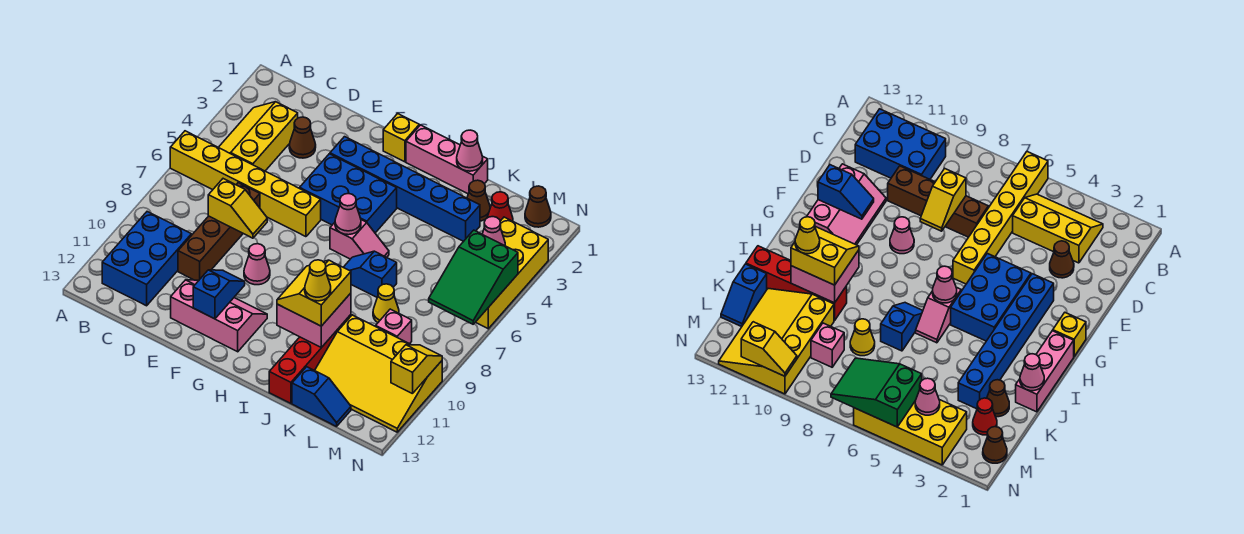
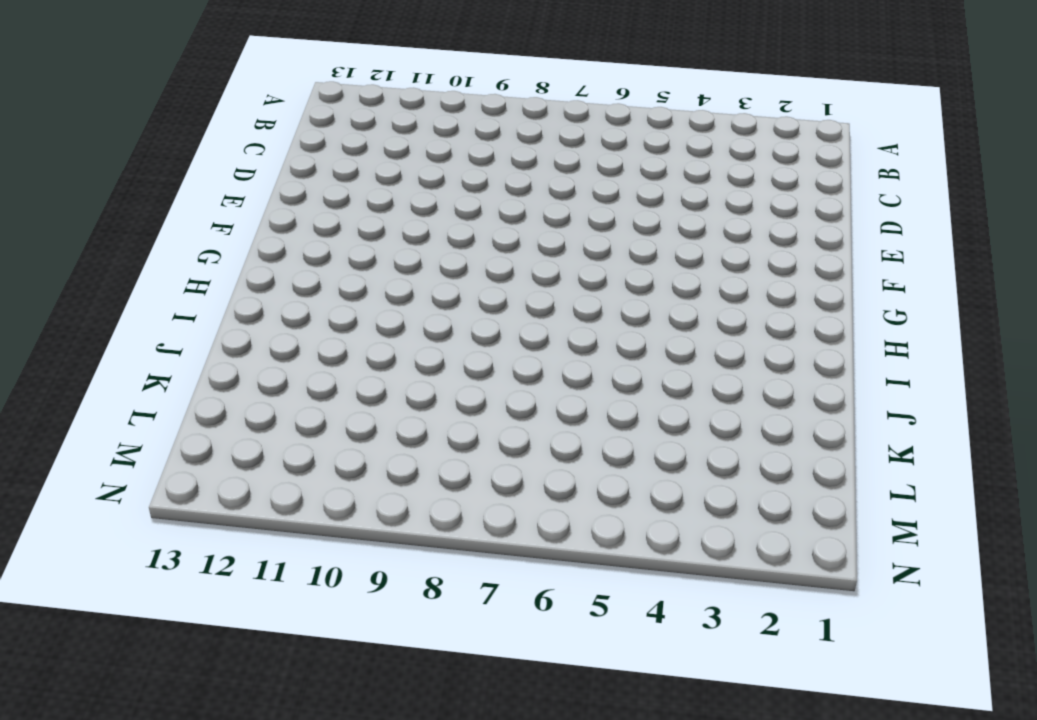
none -> yellow brick A6:F6 level 1
none -> yellow slope B3:C5 level 1 top C
none -> blue brick B10:C12 level 1
none -> brown cone D3 level 1

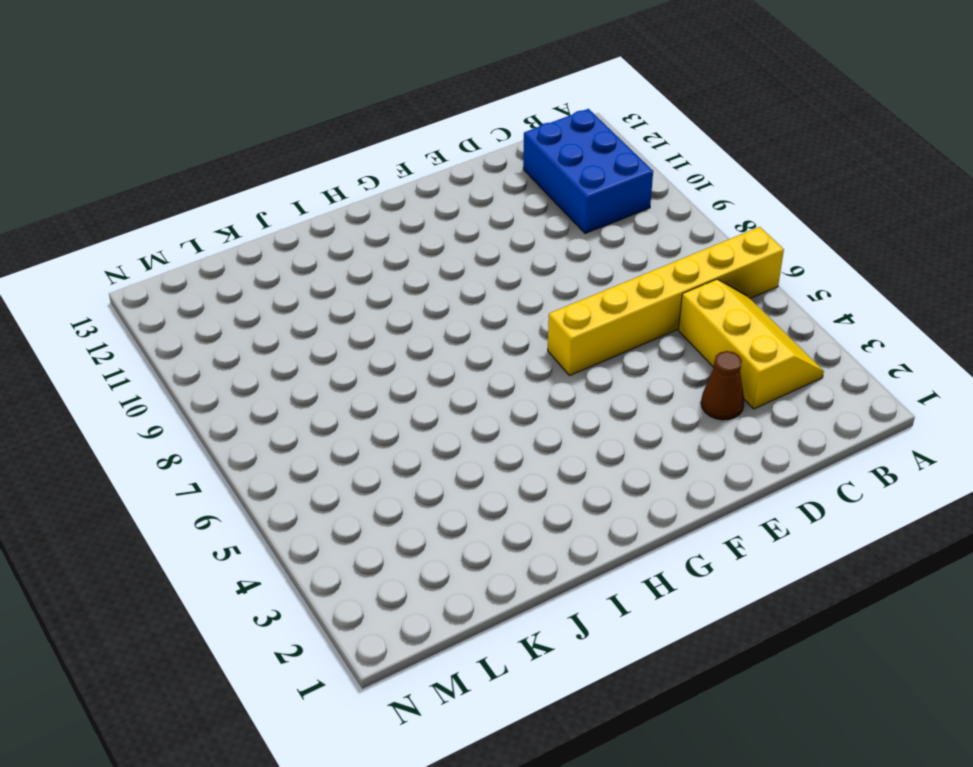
none -> brown brick D7:D10 level 1
none -> pink slope E11:G12 level 1 top 12
none -> blue brick F3:K3 level 1
none -> blue brick F4:H5 level 1

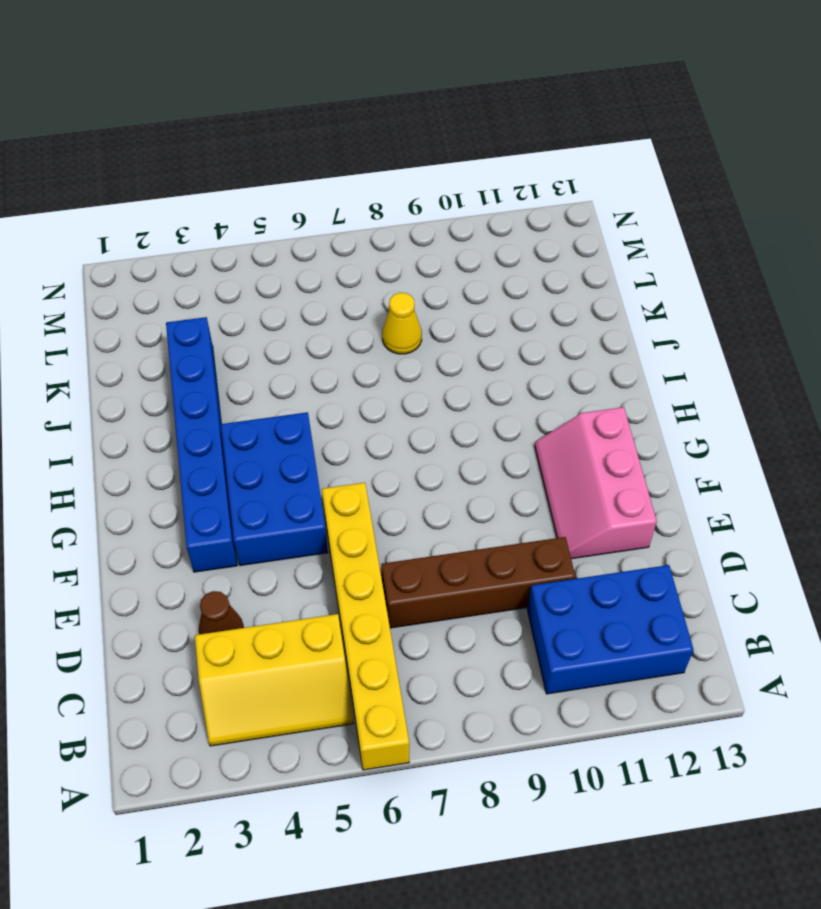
none -> pink cone F9 level 1
none -> yellow brick G1 level 1
none -> pink brick H1:J1 level 1
none -> pink slope H6:I6 level 1 top H

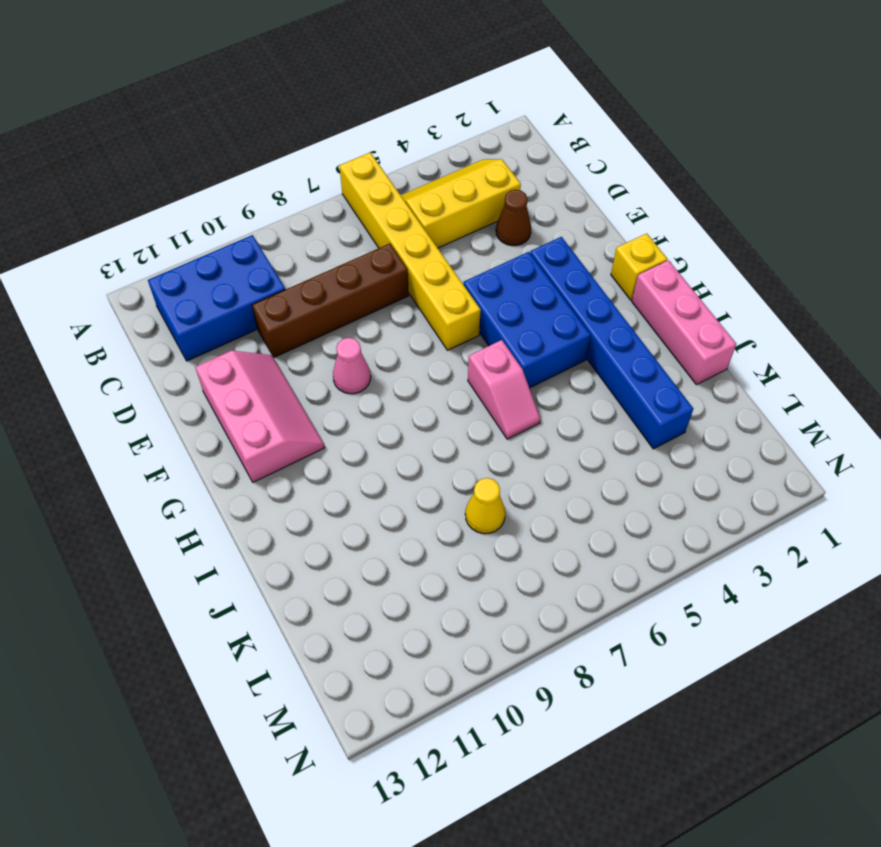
none -> blue slope I7:J7 level 1 top J
none -> red brick J10:J13 level 1
none -> brown cone K2 level 1
none -> yellow slope K10:N12 level 1 top 10

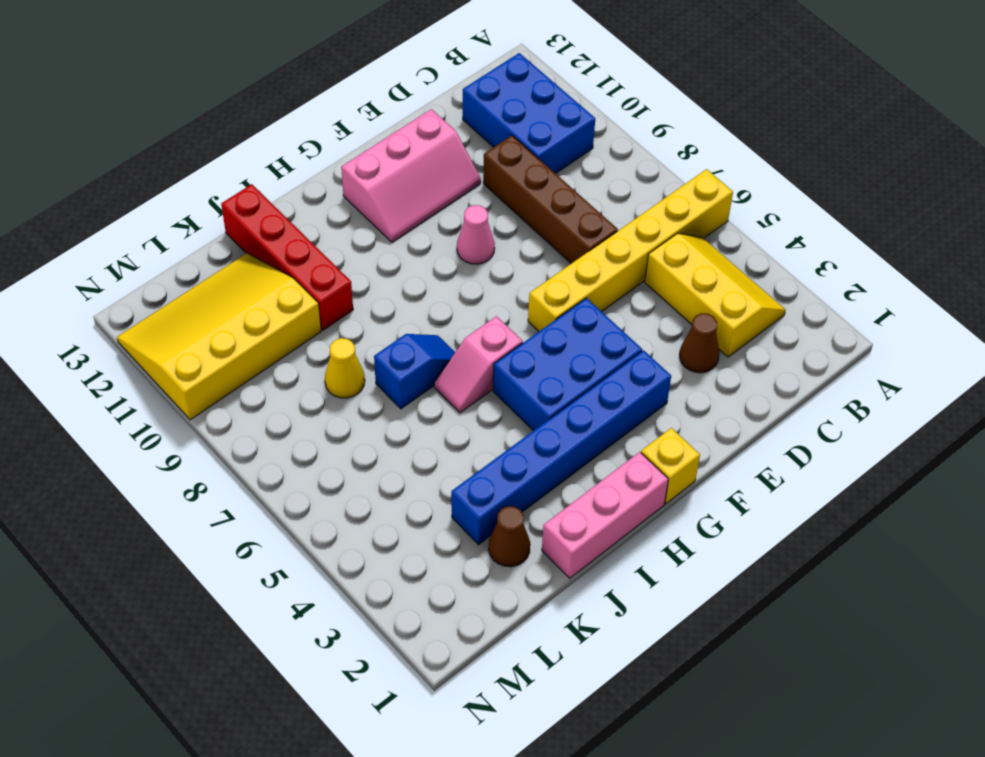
none -> blue slope K13:L13 level 1 top K
none -> red cone L2 level 1
none -> pink brick L9 level 1
none -> brown cone M1 level 1

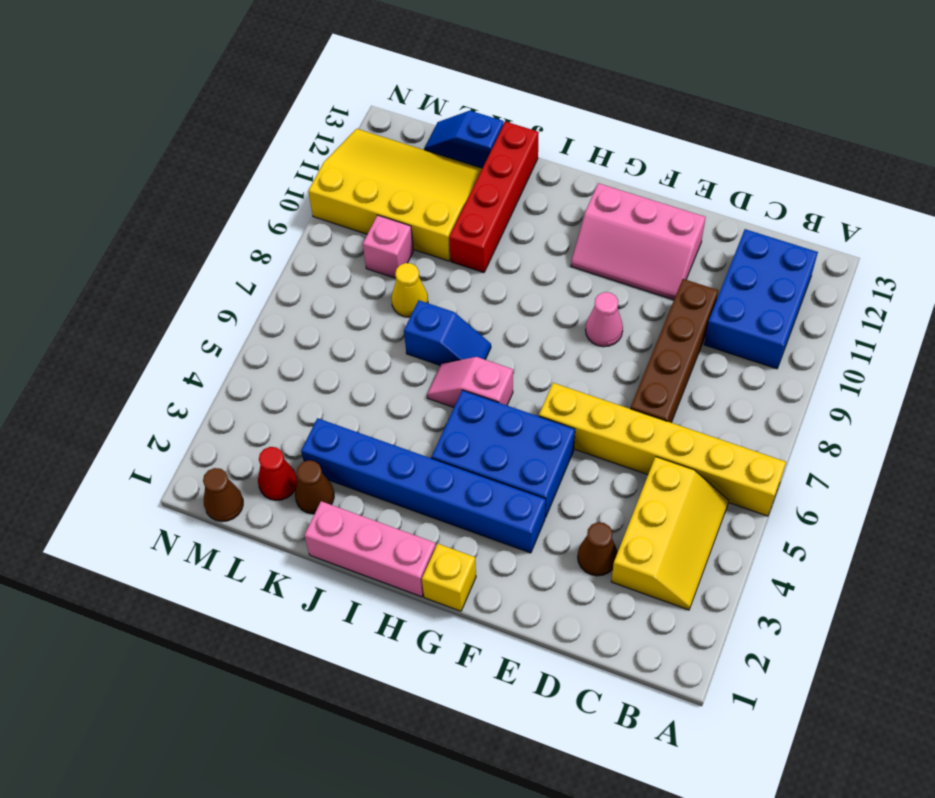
none -> yellow brick M3:N6 level 1
none -> yellow slope D8:E8 level 2 top D
none -> blue slope F11:F12 level 2 top 12
none -> pink cone H6 level 2

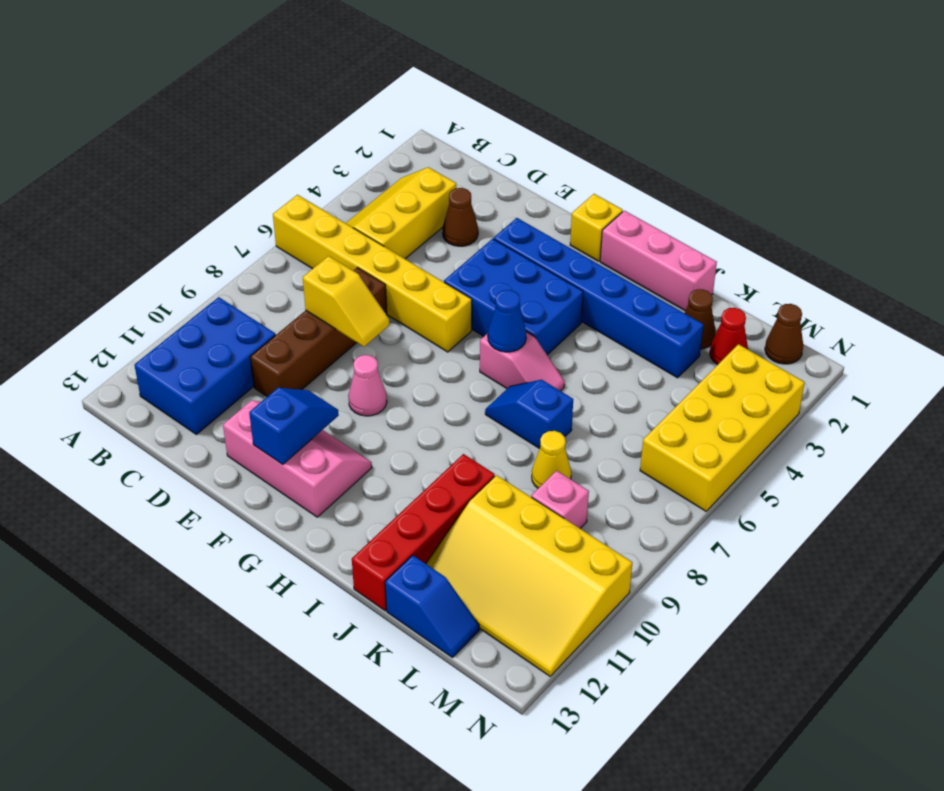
blue cone H6 level 2 -> pink cone H6 level 2
none -> pink brick I10:J11 level 2
none -> pink cone J1 level 2
none -> pink cone M4 level 2
none -> green slope M5:N7 level 2 top 5

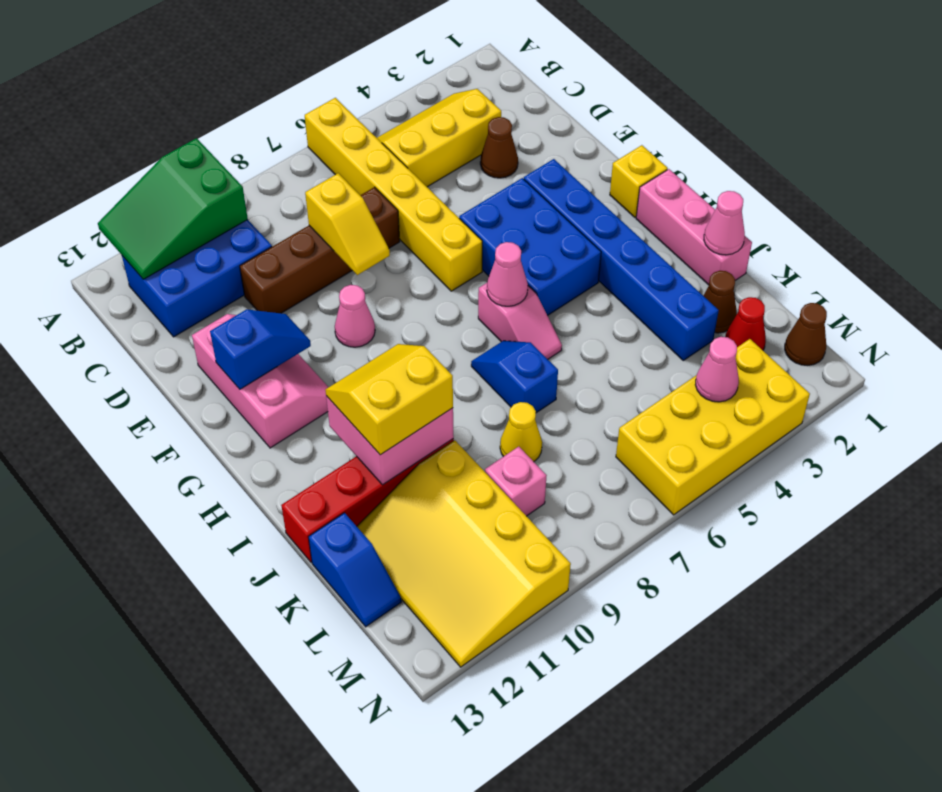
green slope A10:B12 level 2 top 10 -> green slope M5:N7 level 2 top 5
none -> yellow slope N10:N11 level 2 top 11
none -> yellow cone J11 level 4

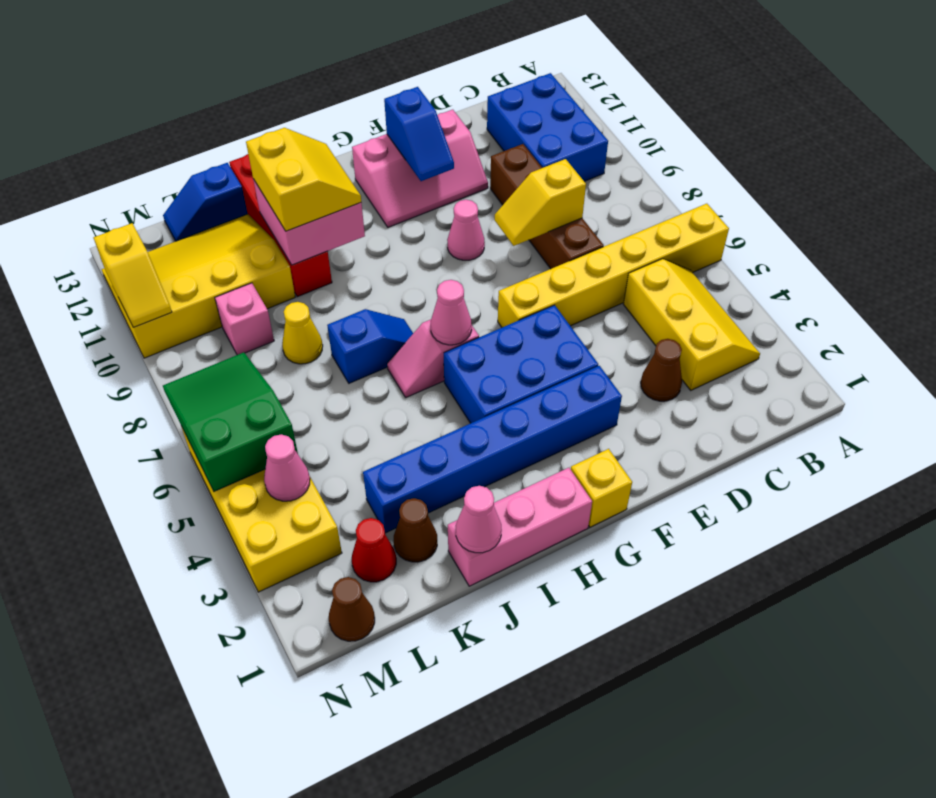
none -> yellow cone J11 level 4

